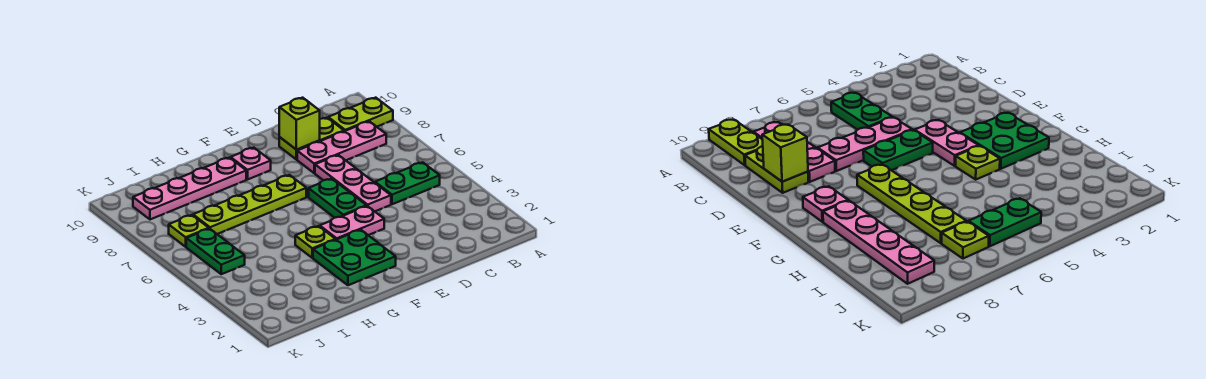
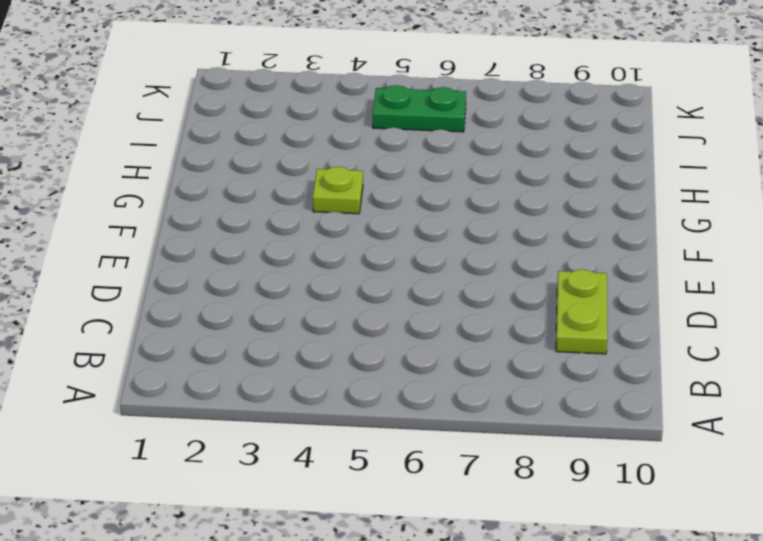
none -> lime plate A9:B9 level 1
none -> green plate B5:C5 level 1
none -> pink plate B8:D8 level 1

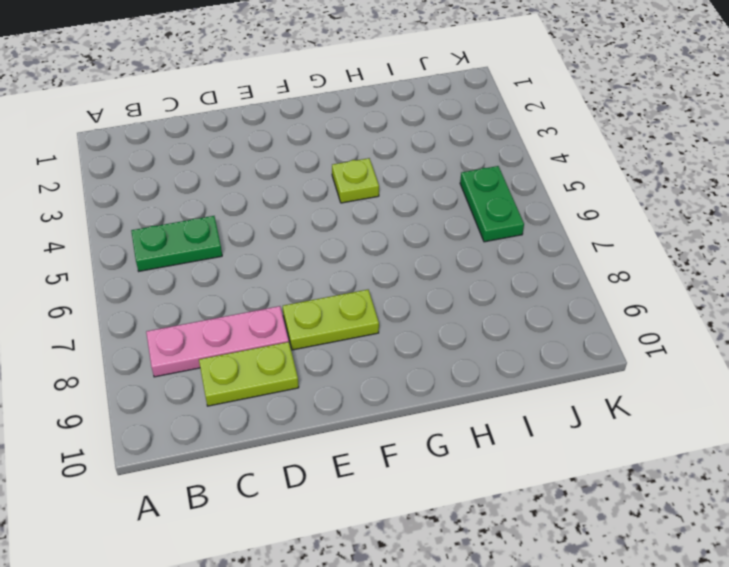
lime plate E8:F8 level 1 -> lime plate A9:B9 level 1
none -> pink plate D5:D7 level 1
none -> pink plate E4:F4 level 1
none -> green plate E5:E6 level 1

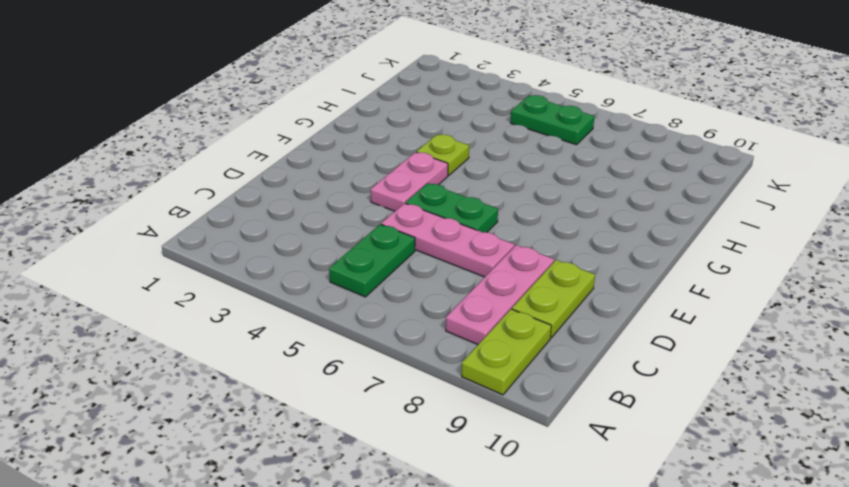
none -> green plate F2:G3 level 1
none -> lime plate F7:I7 level 1
none -> pink plate F9 level 1

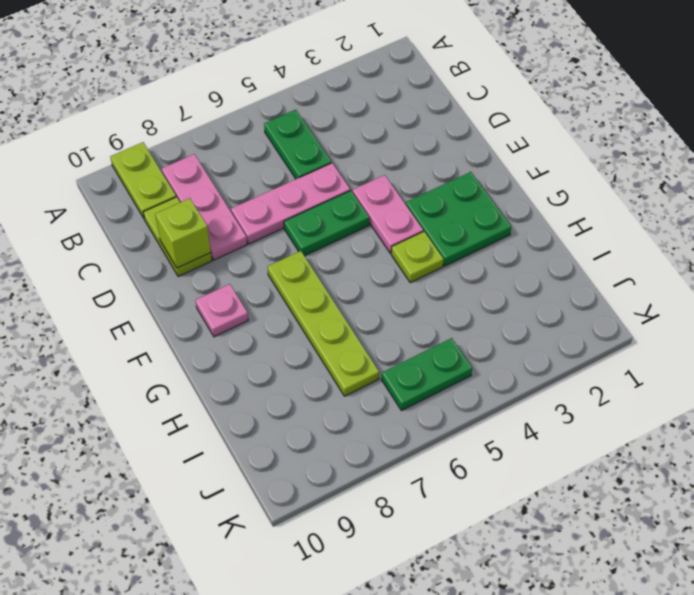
none -> pink plate G9:J9 level 1
none -> lime plate J7 level 1

